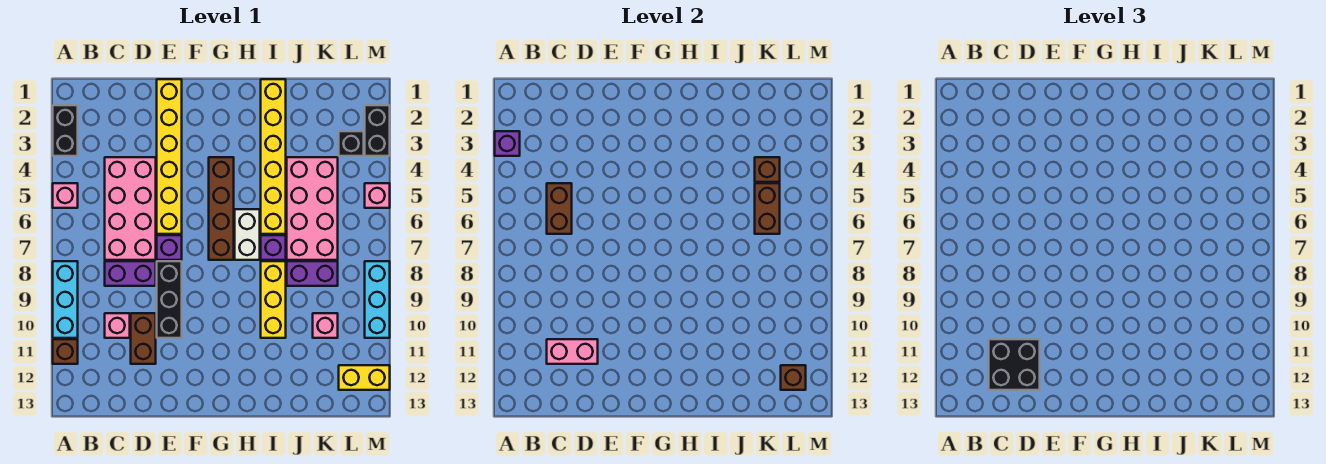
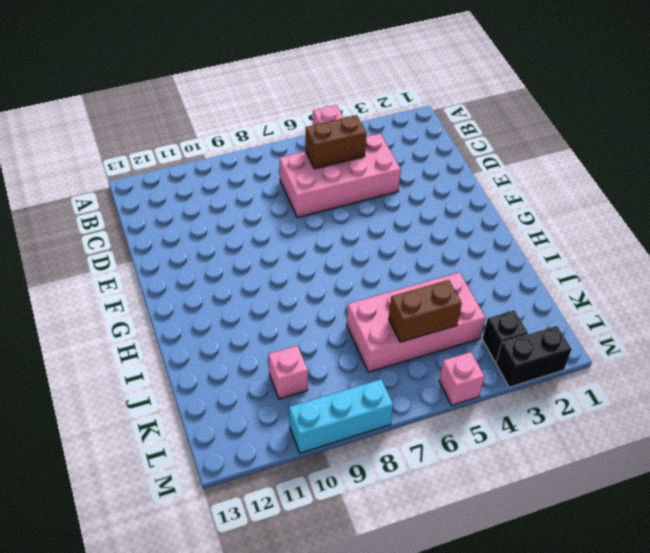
none -> black brick A2:A3 level 1
none -> cyan brick A8:A10 level 1
none -> brown brick A11 level 1
none -> purple brick C8:D8 level 1

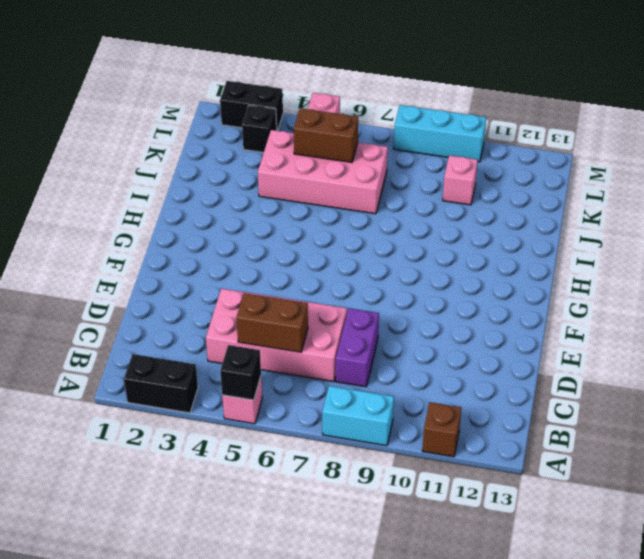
black brick A5 level 2 -> none
cyan brick A8:A9 level 1 -> cyan brick A8:A10 level 1
none -> pink brick C10 level 1
none -> brown brick D10:D11 level 1
none -> yellow brick E1:E6 level 1
none -> purple brick E7 level 1

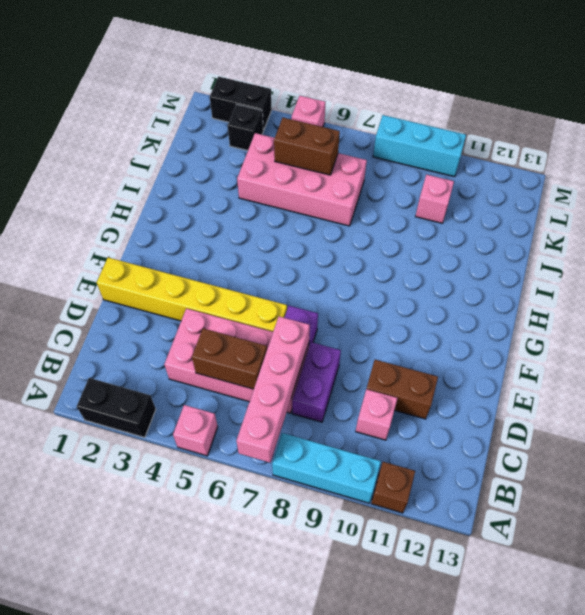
pink brick A7:D7 level 2 -> none
none -> black brick E8:E10 level 1
none -> brown brick G4:G7 level 1
none -> white brick H6:H7 level 1
none -> yellow brick I1:I6 level 1

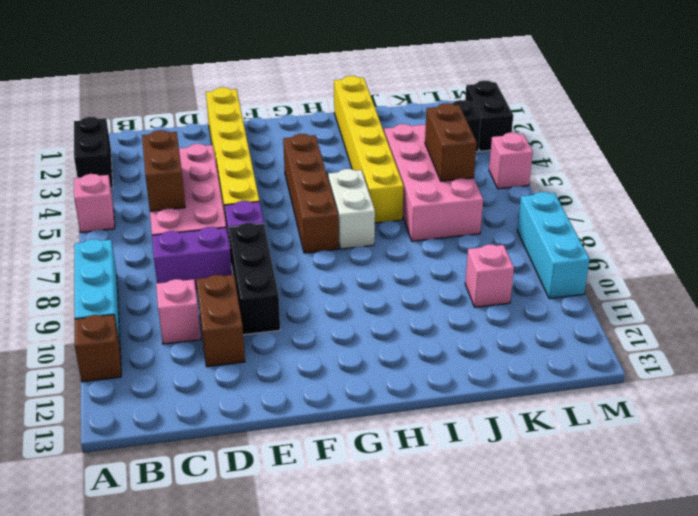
none -> purple brick I7 level 1
none -> yellow brick I8:I10 level 1
none -> purple brick J8:K8 level 1
none -> yellow brick L12:M12 level 1

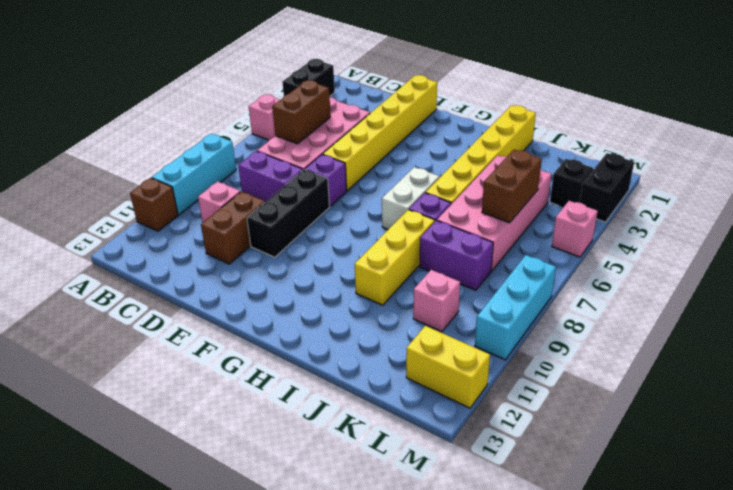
none -> brown brick G4:G7 level 1
none -> purple brick A3 level 2
none -> pink brick C11:D11 level 2
none -> brown brick K4 level 2

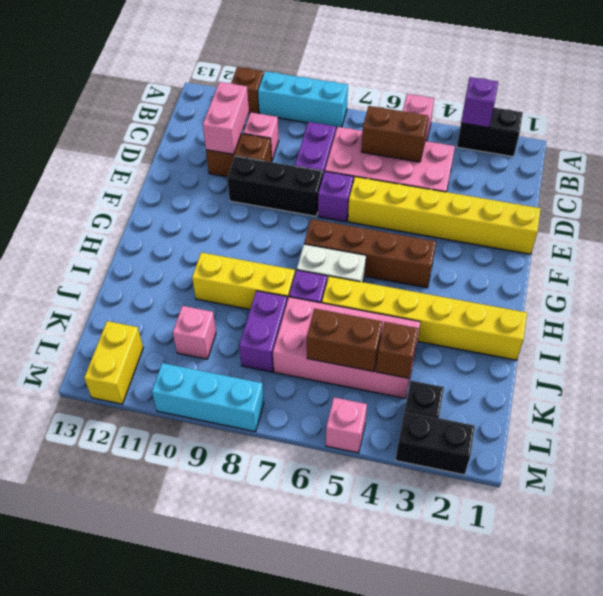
none -> brown brick L12 level 2
none -> black brick C11:D12 level 3

